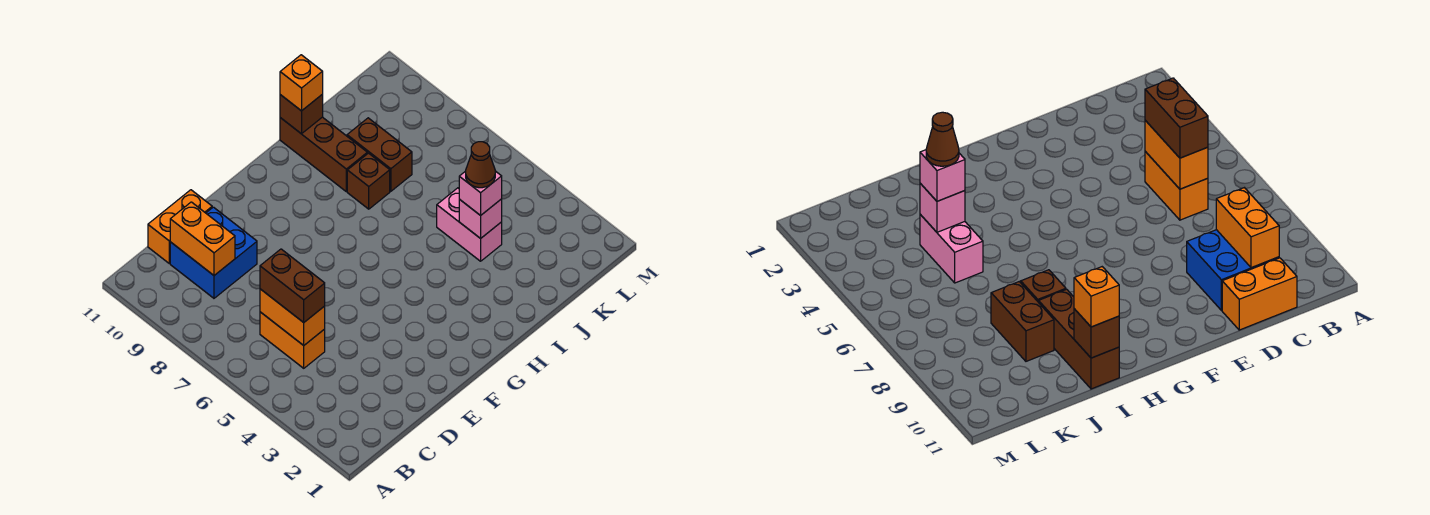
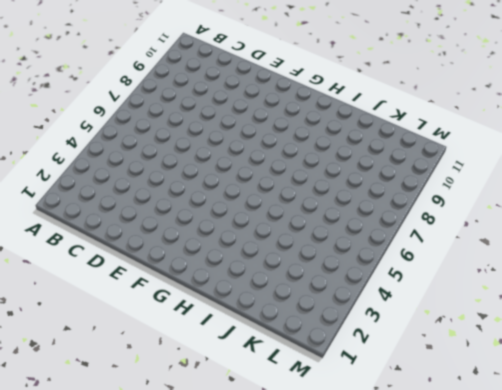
none -> orange brick C5:C6 level 1
none -> blue brick C9:D10 level 1
none -> orange brick C11:D11 level 1

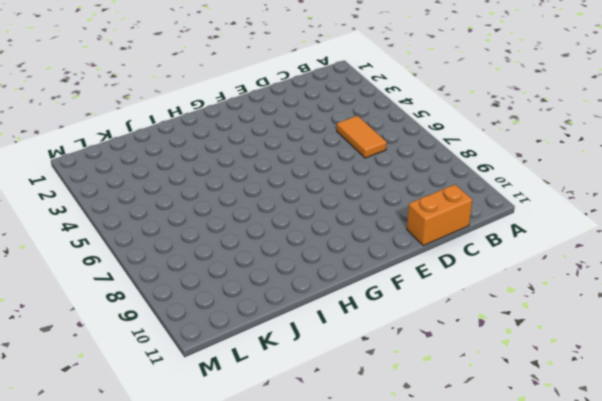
orange tile C5:C6 level 1 -> orange brick C5:C6 level 1
none -> blue brick C9:D10 level 1
none -> brown brick I8 level 1
none -> brown brick I9:I11 level 1

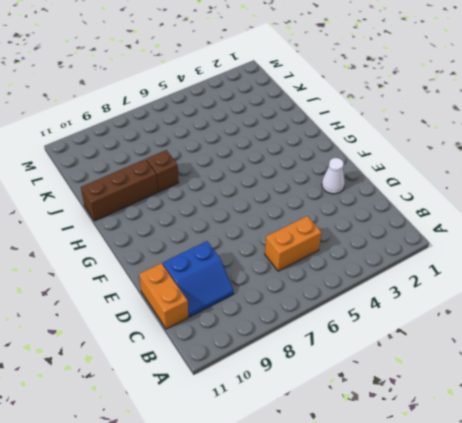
blue slope C9:D10 level 1 top D -> blue brick C9:D10 level 1
white cone E2 level 1 -> none
none -> pink brick J4:J5 level 1
none -> brown brick J8:J9 level 1
none -> orange brick C5:C6 level 2

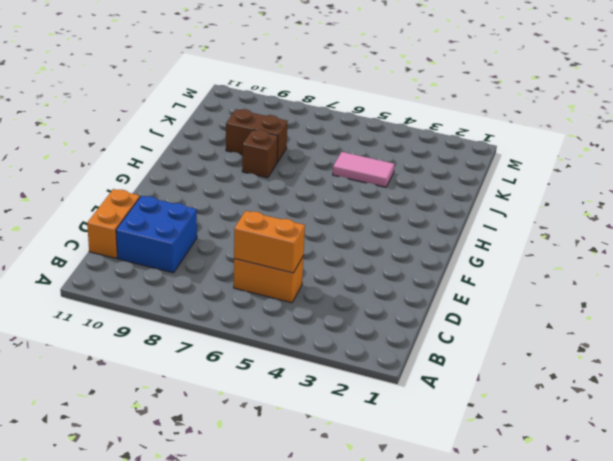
pink tile J4:J5 level 1 -> pink brick J4:J5 level 1
none -> brown brick I9:I11 level 1
none -> orange brick C9:C10 level 2
none -> brown brick I11 level 2

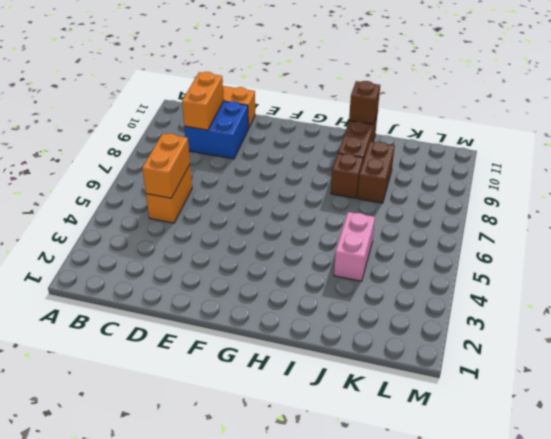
none -> pink brick J4 level 2
none -> brown brick C5:C6 level 3
none -> orange brick I11 level 3

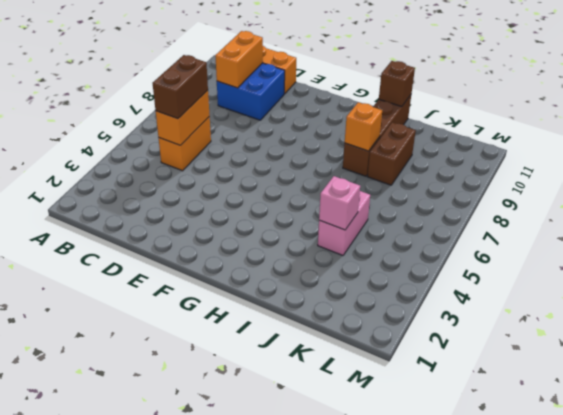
orange brick I8 level 2 -> orange brick I11 level 3
none -> pink brick J4 level 3
none -> brown cone J4 level 4

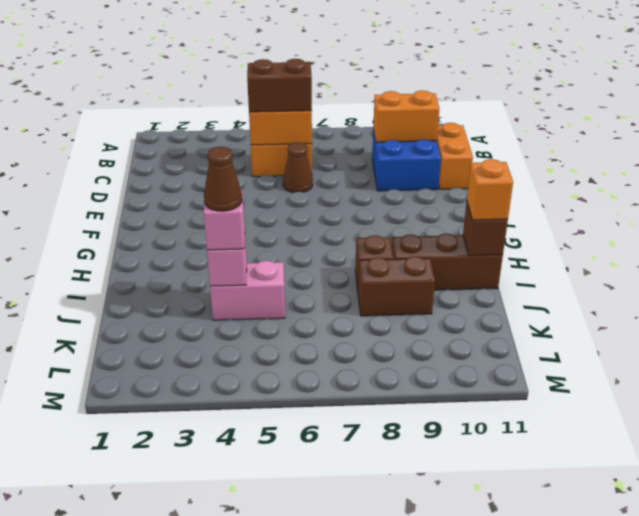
brown cone D6 level 1 -> none

